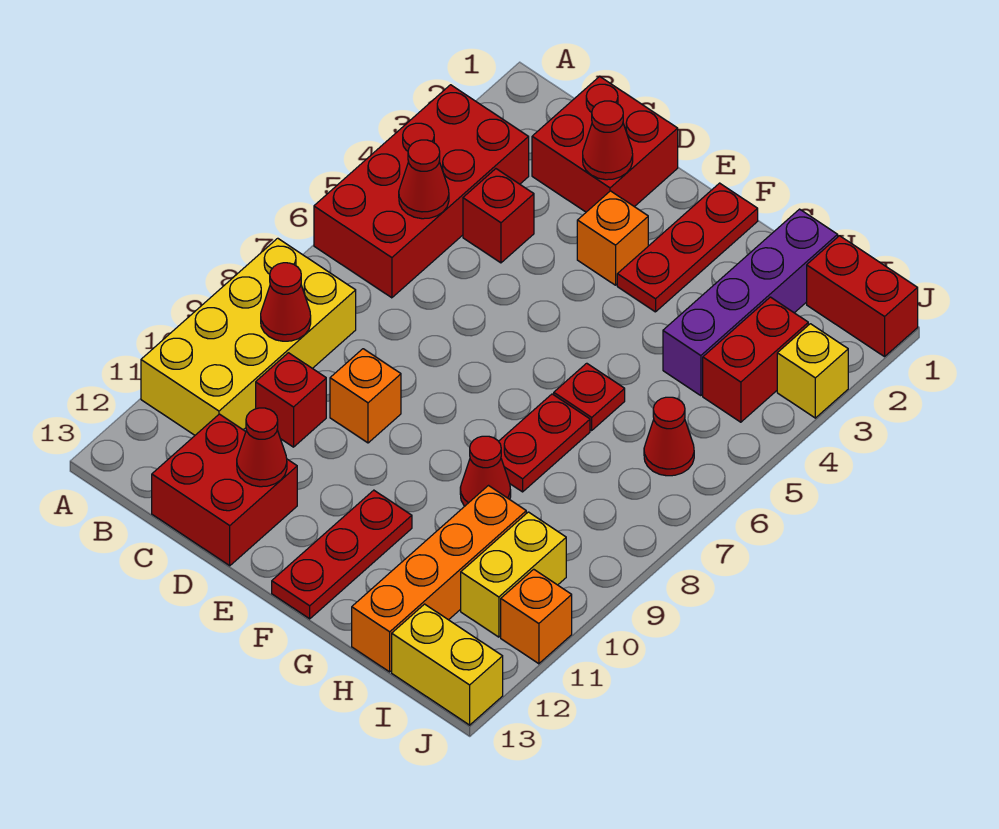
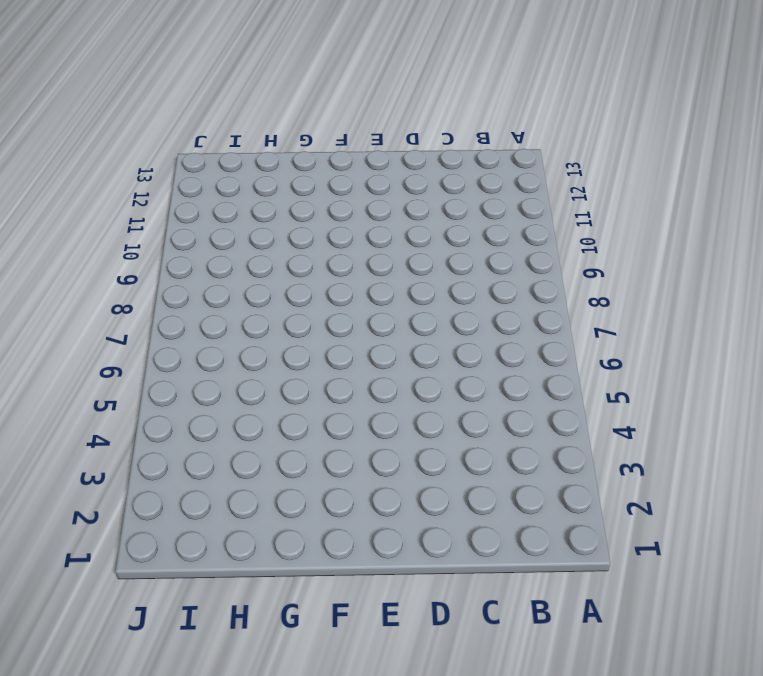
none -> red brick A3:B6 level 1
none -> yellow brick A8:B11 level 1
none -> red brick C1:D2 level 1

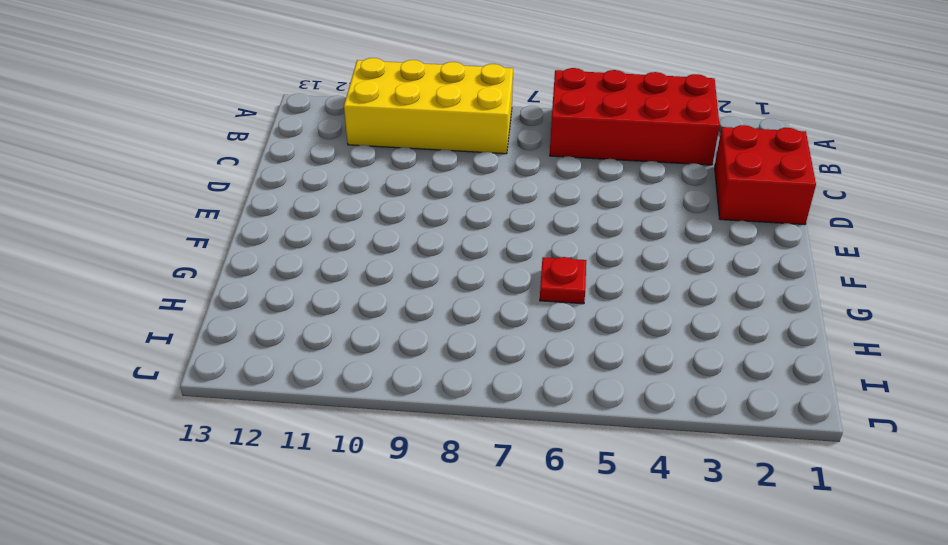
none -> red brick C4 level 1
none -> red brick C10 level 1
none -> red brick C12:D13 level 1

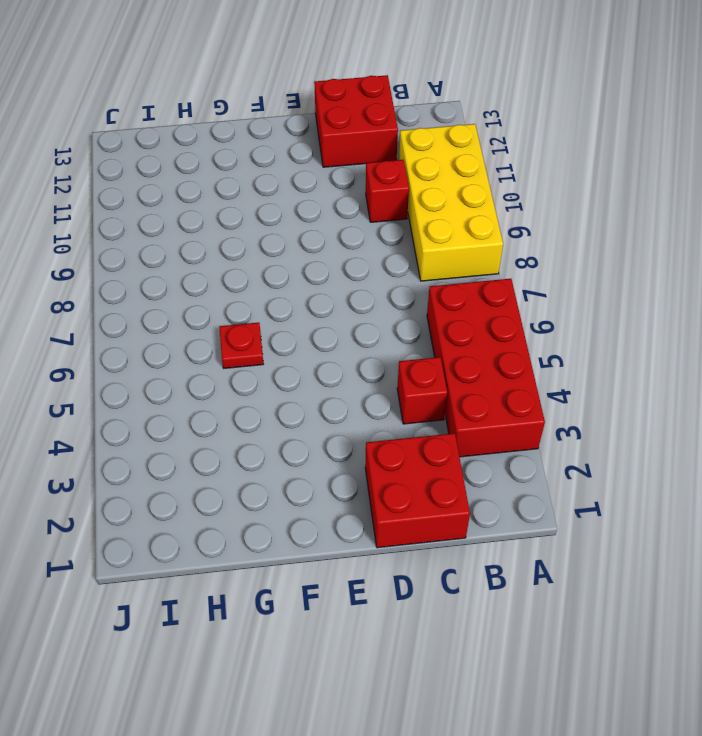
none -> orange brick D9 level 1
none -> orange brick E3 level 1
none -> red plate F1:F3 level 1

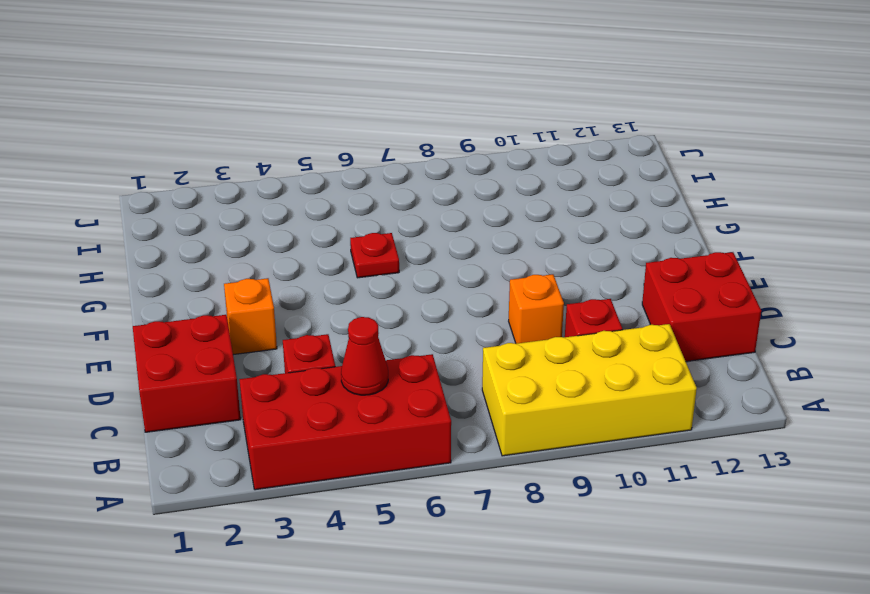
none -> red plate F1:F3 level 1
none -> red plate F11:F13 level 1
none -> red plate G7:G8 level 1

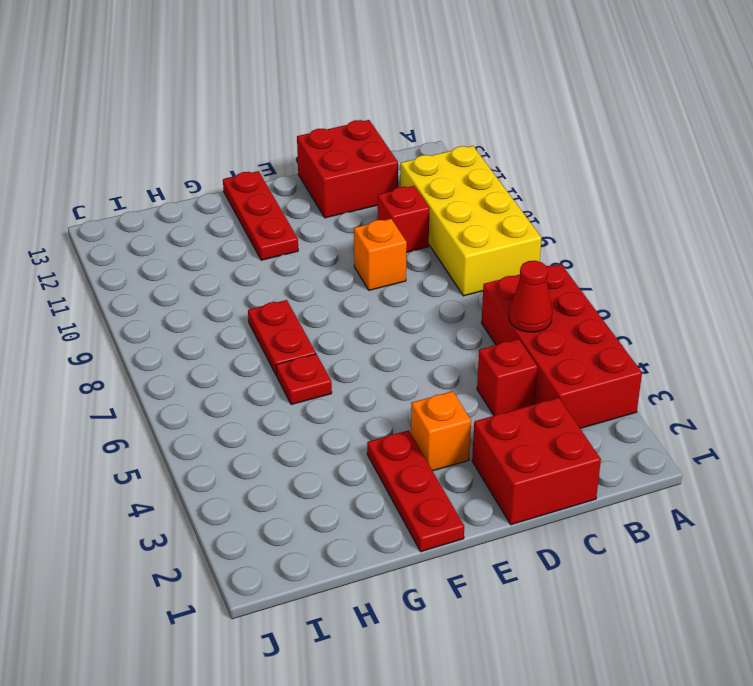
none -> red cone G9 level 1
none -> purple brick H1:H4 level 1
none -> orange brick H10:H13 level 1

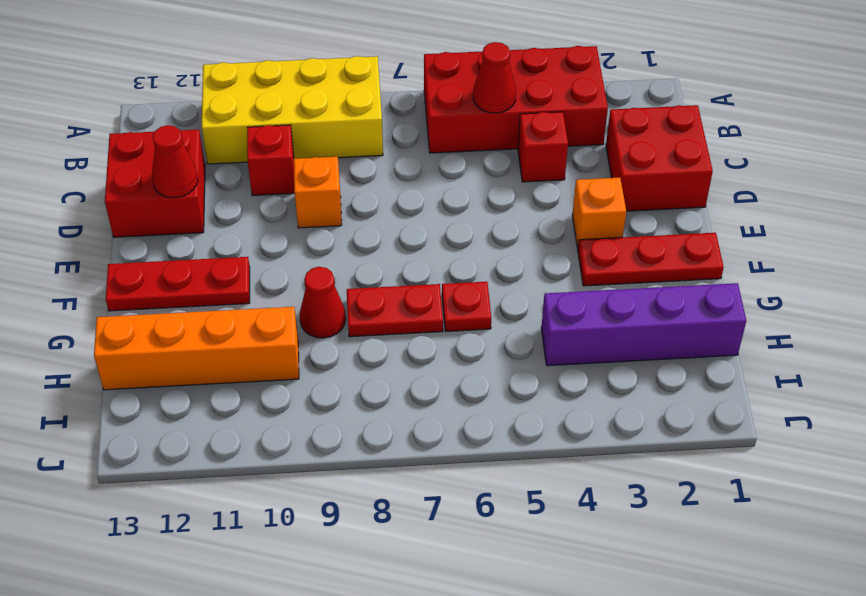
none -> red brick I1:J1 level 1
none -> red brick I3:I4 level 1
none -> red cone I6 level 1

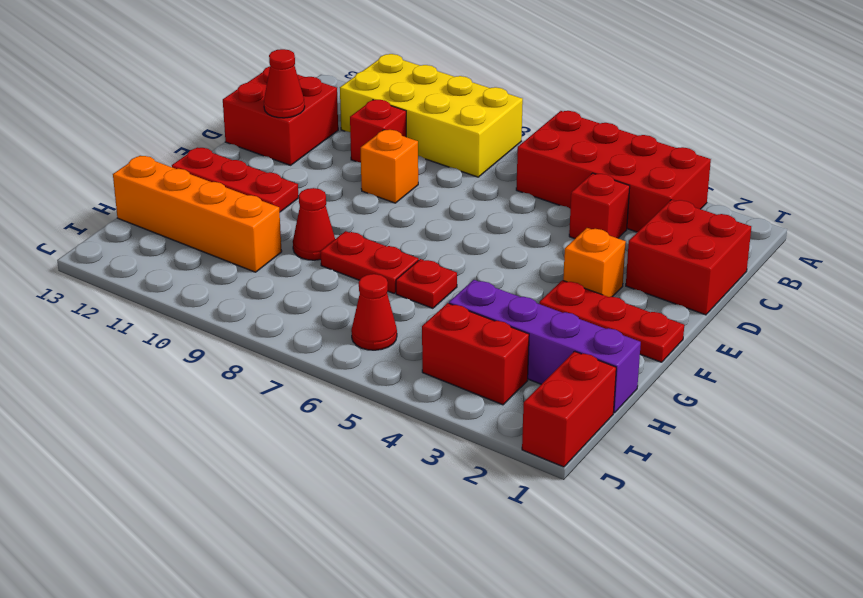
none -> yellow brick I10:I11 level 1
none -> yellow brick I13:J13 level 1
none -> yellow brick J3 level 1

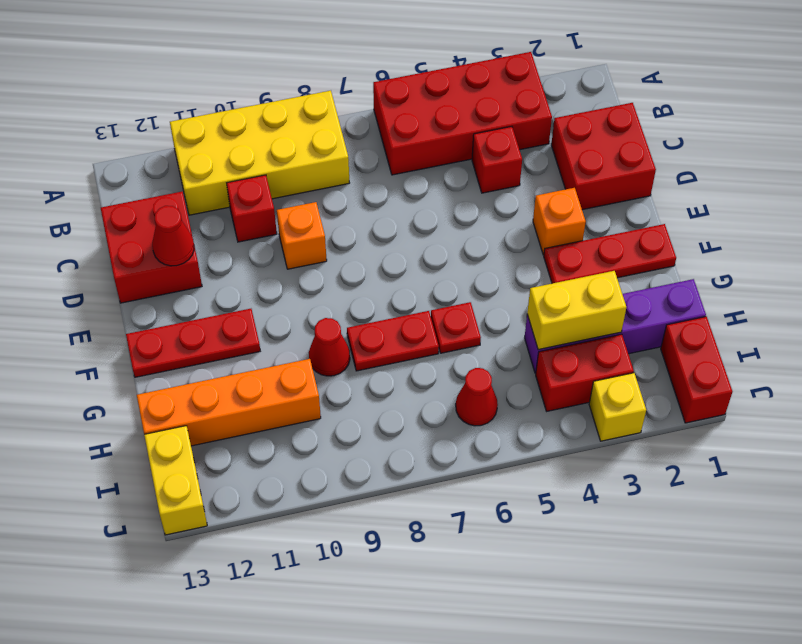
yellow brick H3:H4 level 2 -> yellow brick I10:I11 level 1
none -> orange brick J11 level 1
none -> red cone B5 level 2
none -> red cone B9 level 2

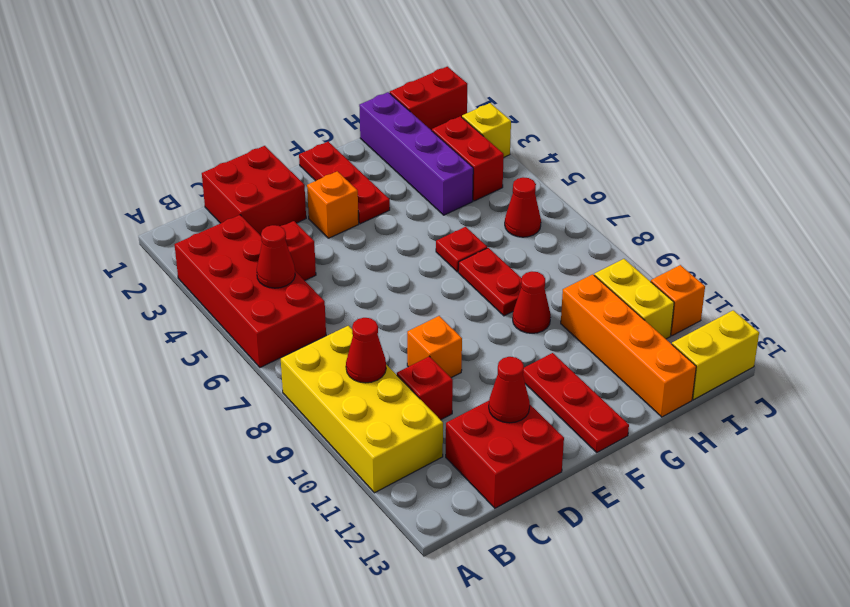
none -> red cone D2 level 2

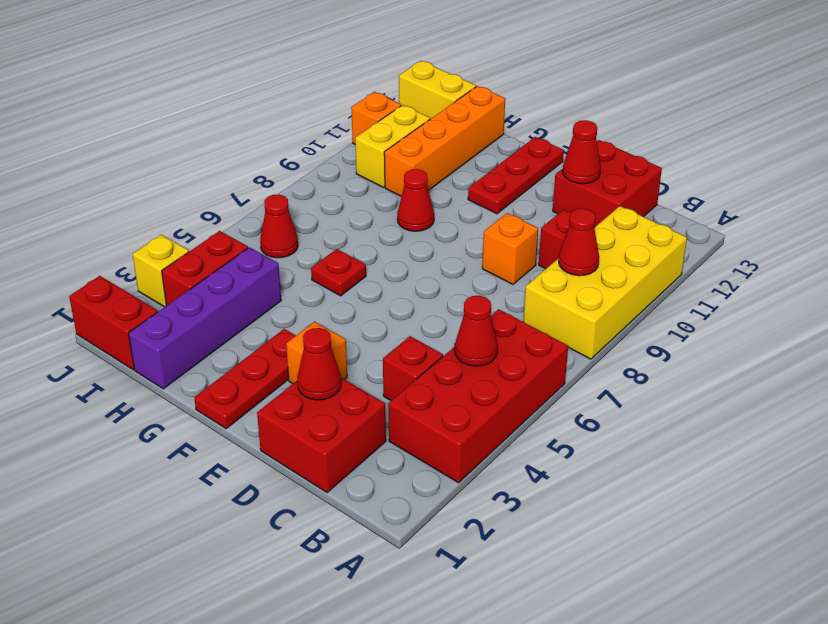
none -> red plate G7:G8 level 1

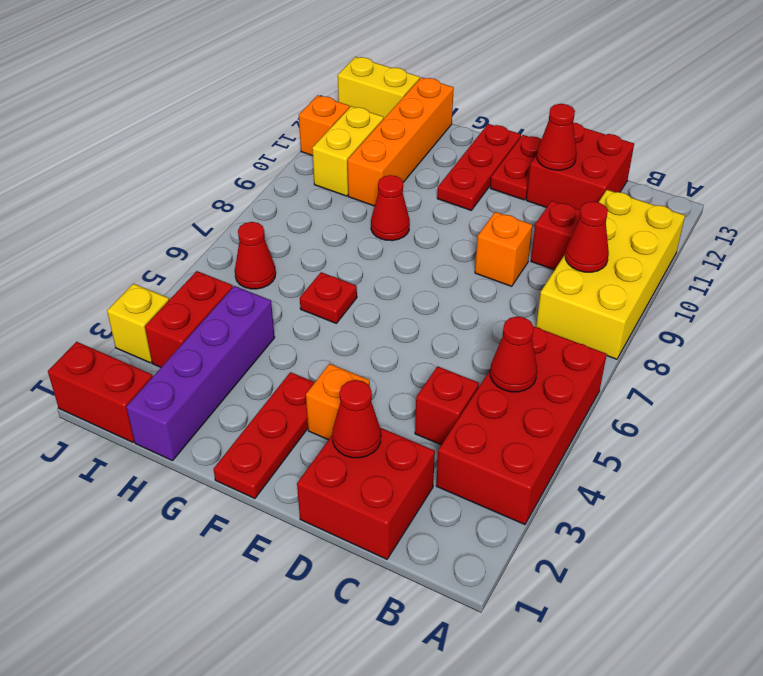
red plate E12:E13 level 1 -> red plate G7:G8 level 1

